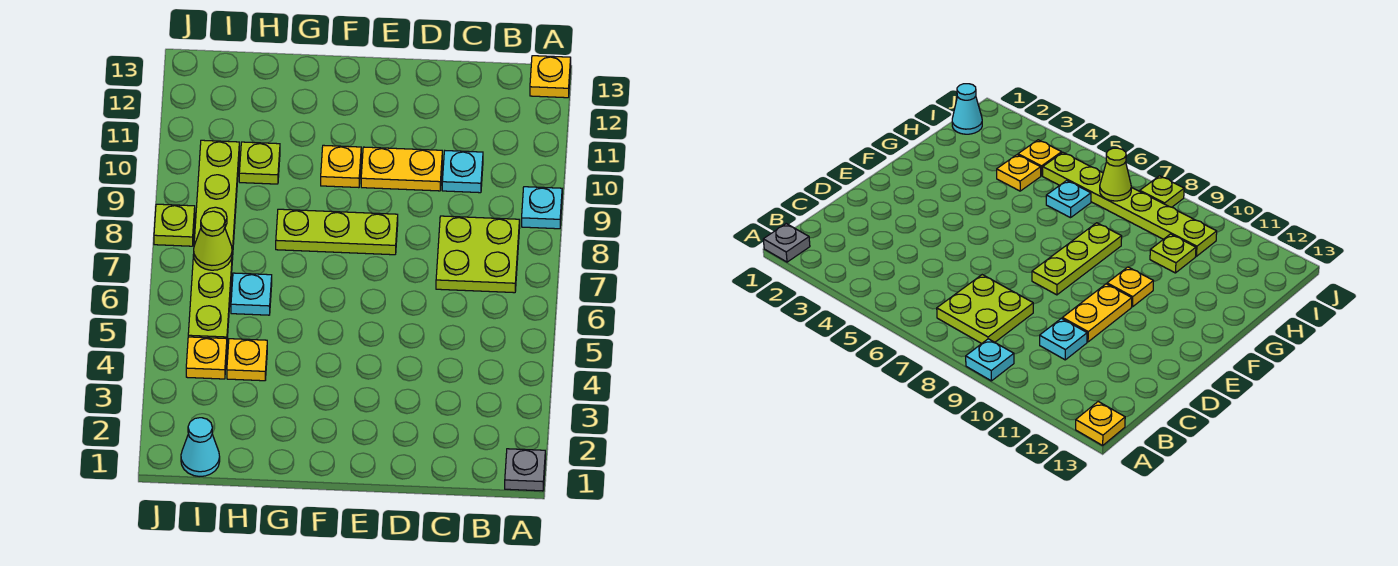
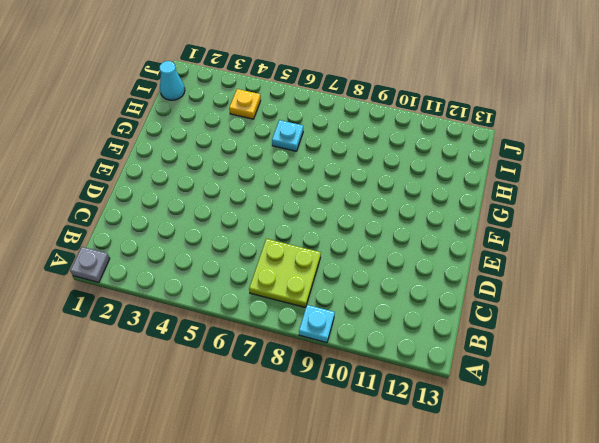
none -> yellow plate A13 level 1
none -> cyan plate C10 level 1
none -> yellow plate D10:E10 level 1

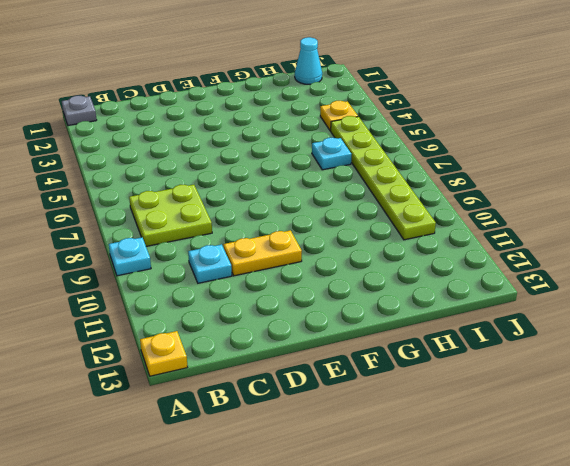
none -> lime plate E8:G8 level 1
none -> yellow plate F10 level 1
none -> yellow plate H4 level 1

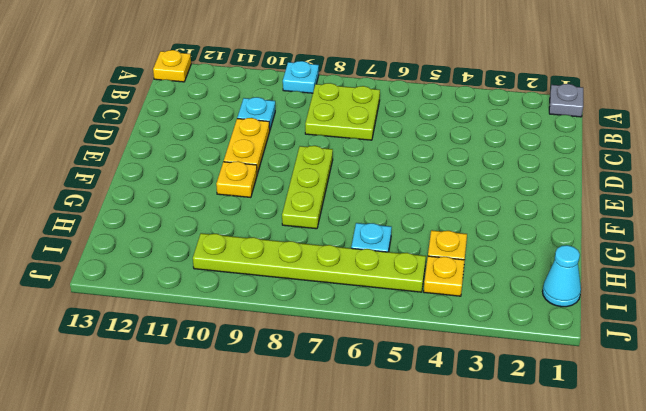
none -> lime plate H10 level 1
none -> lime plate J8 level 1
none -> lime cone I7 level 2

